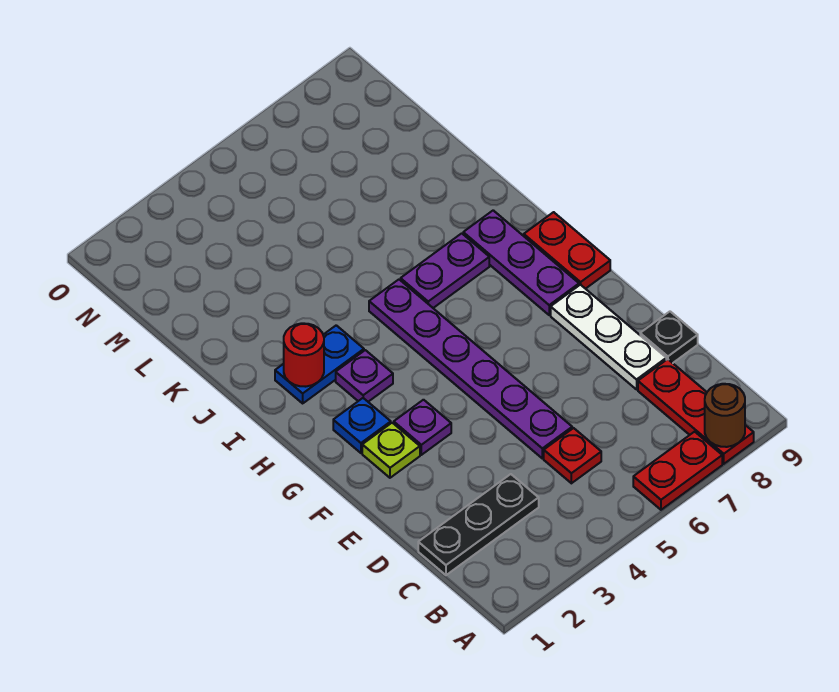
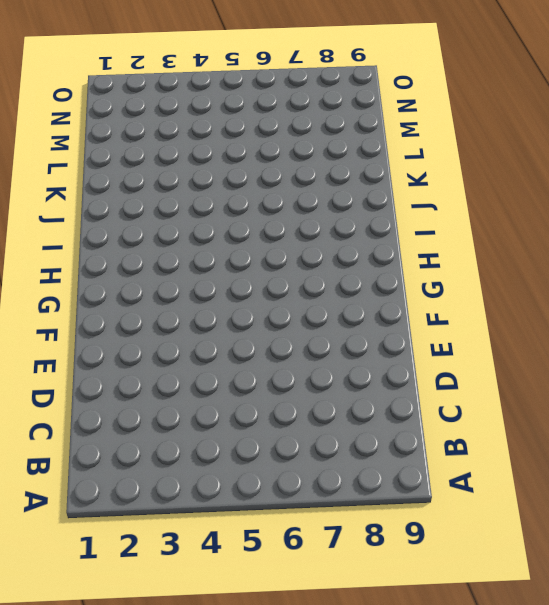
none -> red plate A6:A7 level 1
none -> red plate A8:C8 level 1
none -> black plate C1:C3 level 1

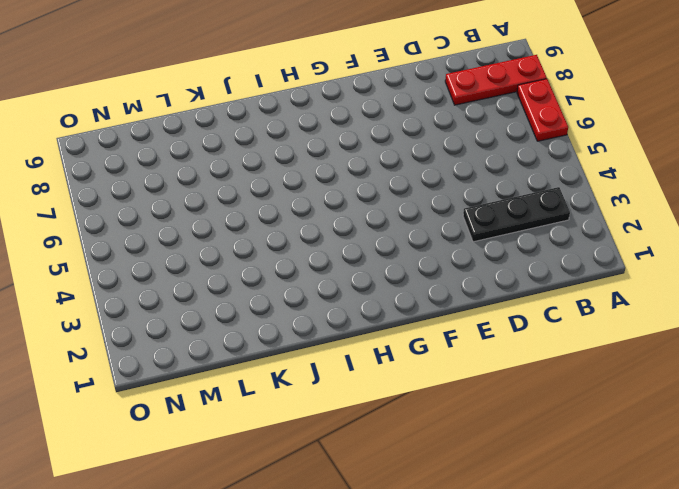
black plate B3:D3 level 1 -> black plate C1:C3 level 1
none -> red plate C5 level 1
none -> purple plate D5:I5 level 1
none -> white plate D8:F8 level 1

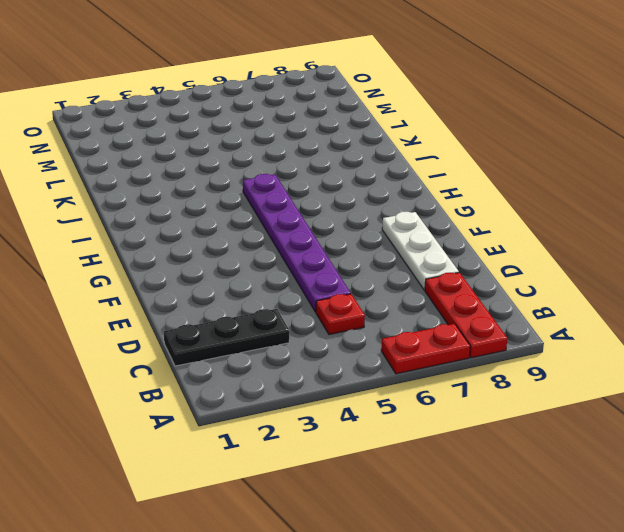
none -> black plate D9 level 1
none -> lime plate F2 level 1
none -> purple plate F3 level 1

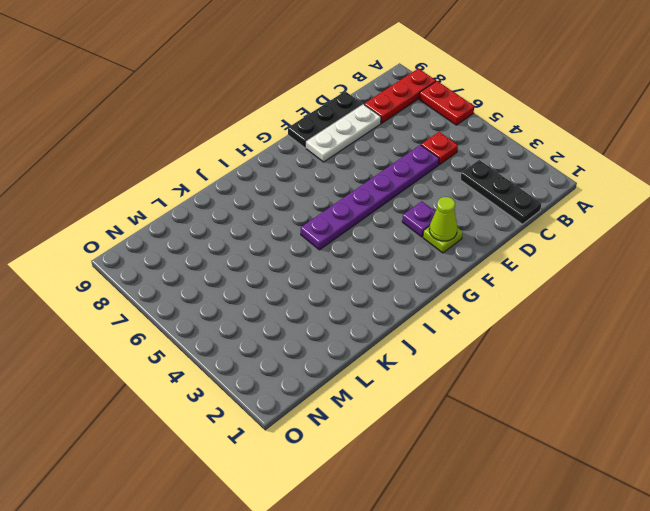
black plate D9:F9 level 1 -> black plate D9 level 1
lime cone F2 level 2 -> none
none -> blue plate G2 level 1
none -> purple plate G8:I8 level 1
none -> red plate G9:H9 level 1

